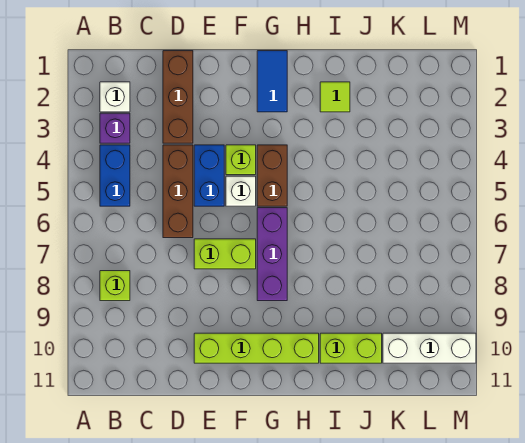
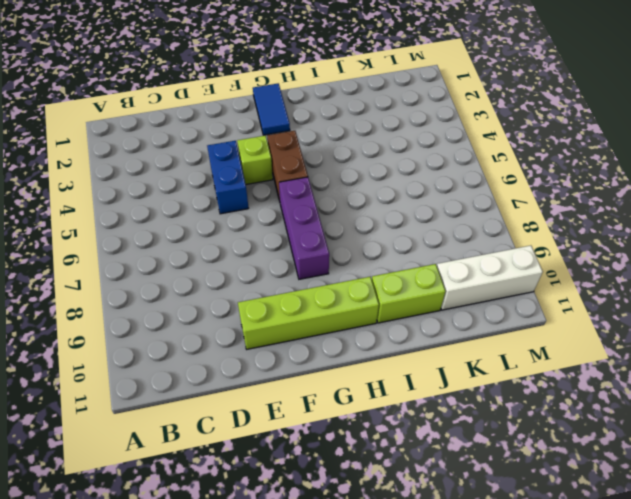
none -> white brick B2 level 1
none -> purple brick B3 level 1
none -> blue brick B4:B5 level 1

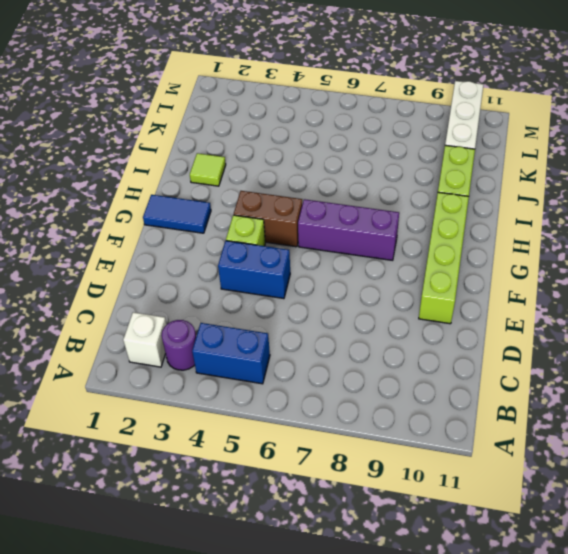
purple round brick B3 level 1 -> purple brick B3 level 1
none -> lime brick B8 level 1
none -> brown brick D1:D3 level 1
none -> brown brick D4:D6 level 1

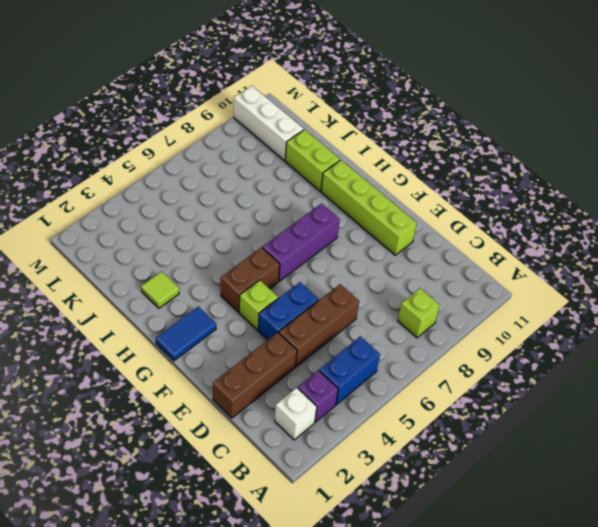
none -> lime brick E7:F7 level 1
none -> white brick F5 level 1

